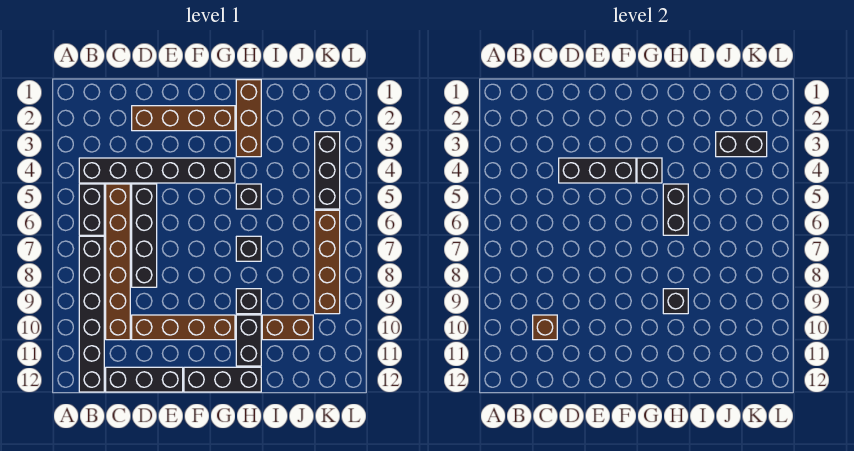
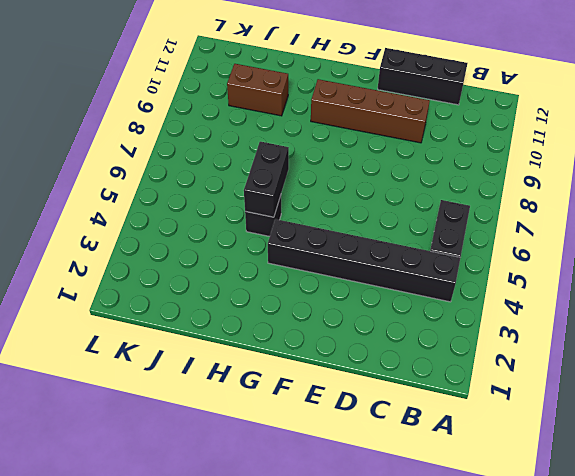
none -> black brick B7:B12 level 1
none -> brown brick C5:C10 level 1
none -> brown brick D2:G2 level 1

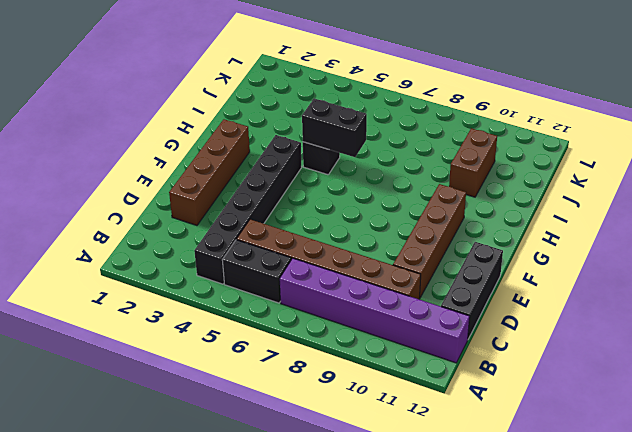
purple brick B7:B12 level 1 -> black brick B7:B12 level 1
none -> black brick D5:D8 level 1
none -> black brick F12:H12 level 1
none -> brown brick H1:H3 level 1

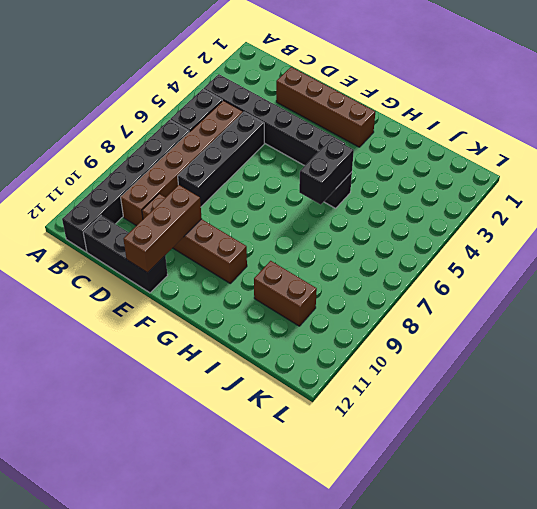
brown brick E10:E12 level 2 -> brown brick H1:H3 level 1
none -> black brick F12:H12 level 1
none -> black brick H7 level 1
none -> black brick H9 level 1

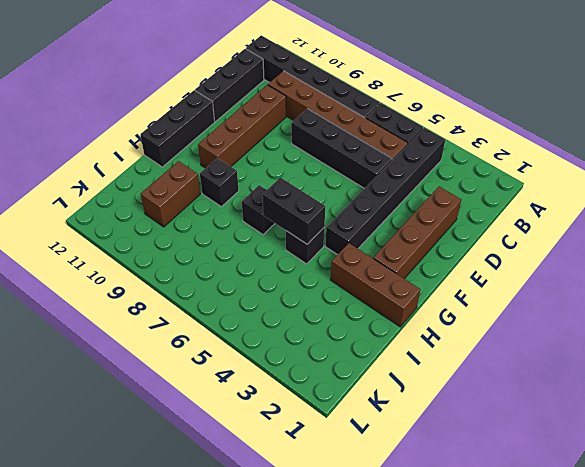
none -> black brick H10:H11 level 1
none -> black brick K3:K5 level 1
none -> brown brick K6:K9 level 1

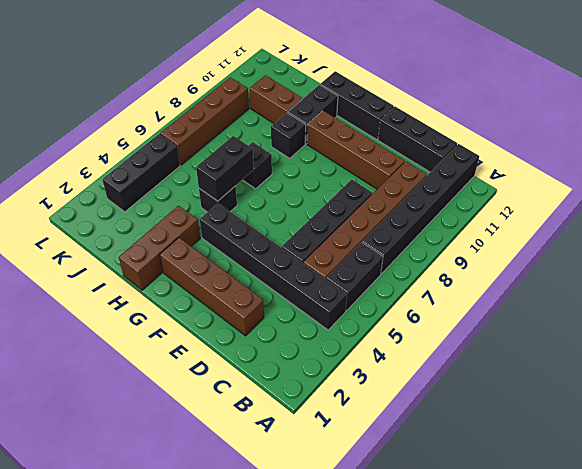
none -> brown brick C10 level 2
none -> black brick D4:F4 level 2
none -> black brick G4 level 2

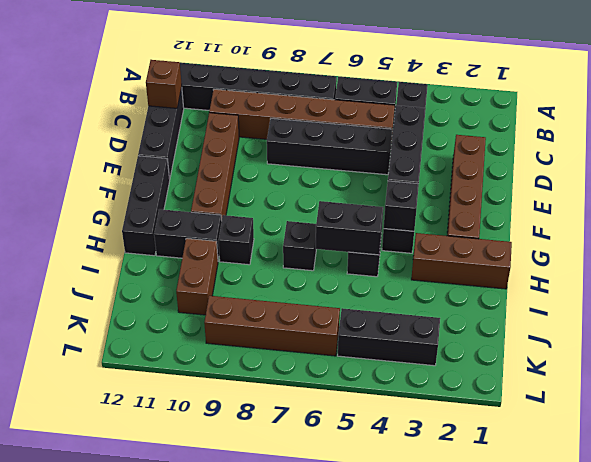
brown brick C12 level 2 -> brown brick C10 level 2
none -> black brick H9 level 2
none -> black brick J3:K3 level 2

